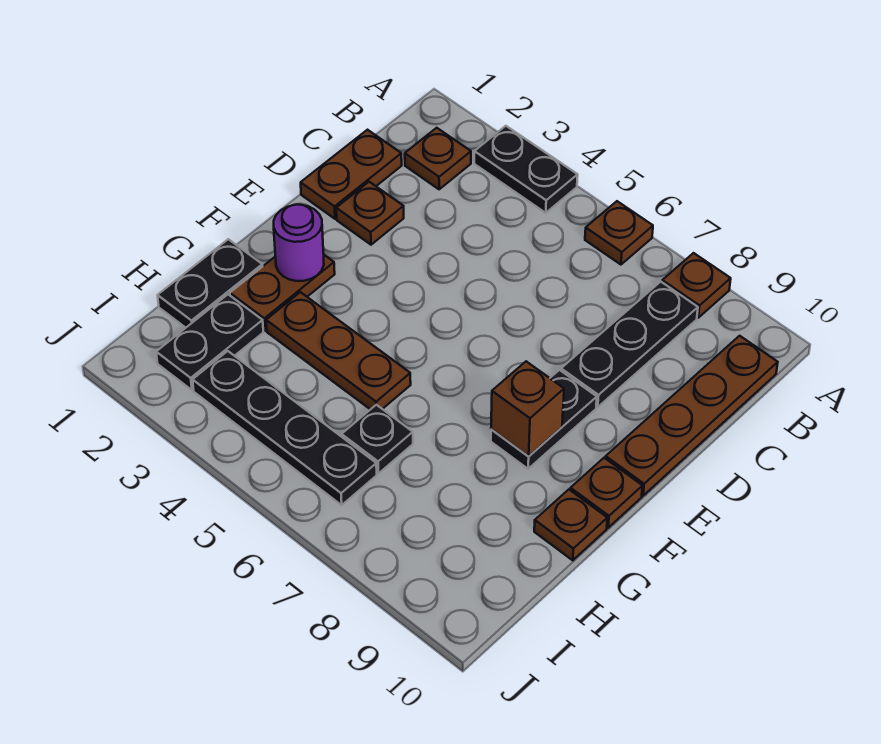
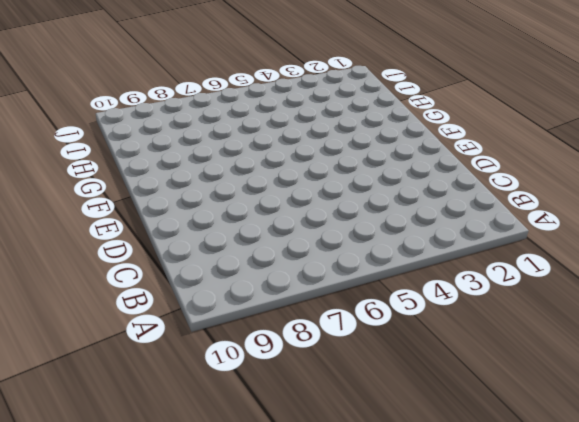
none -> black plate A3:A4 level 1
none -> brown plate A6 level 1
none -> brown plate A8 level 1

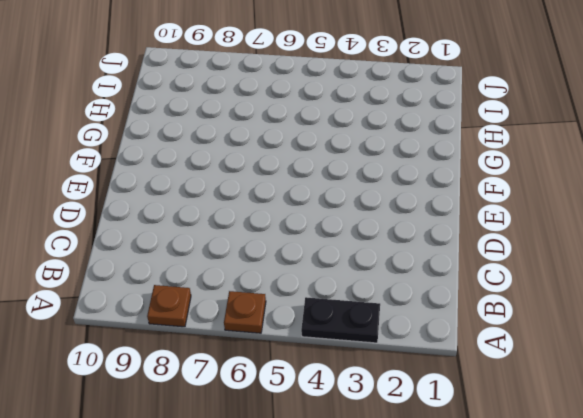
none -> brown plate B2 level 1
none -> black plate B8:D8 level 1
none -> brown plate B10:E10 level 1

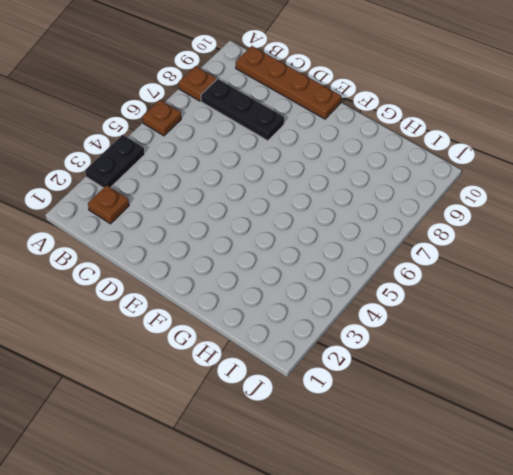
none -> brown plate C1:D1 level 1
none -> brown plate D2 level 1
none -> black plate E8:F8 level 1

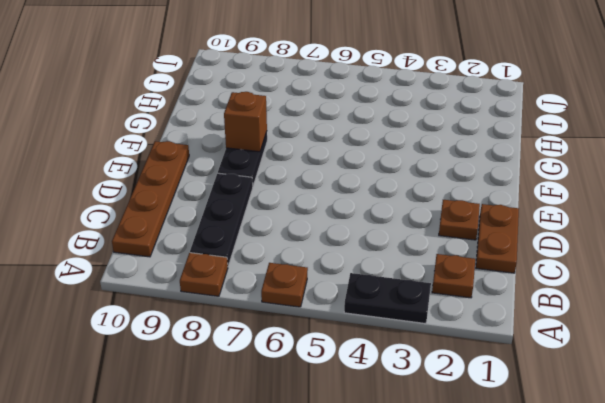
none -> brown plate F2:G2 level 1
none -> brown plate F10 level 1
none -> black plate G1:H1 level 1

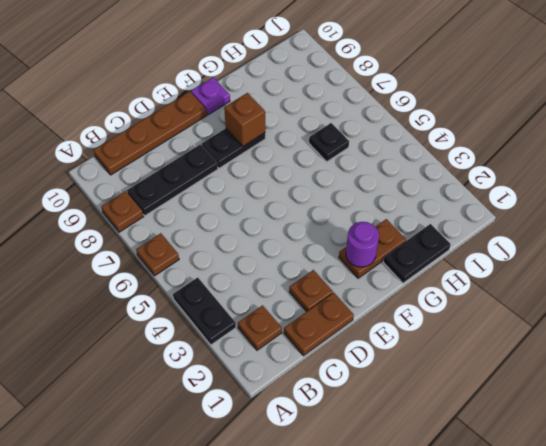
purple plate F10 level 1 -> brown plate F10 level 1
none -> brown plate G3:G5 level 1
none -> brown plate G10 level 1
none -> black plate H2:I2 level 1

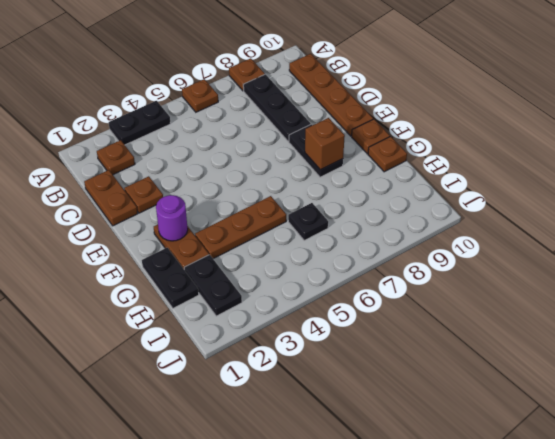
none -> black plate I3:I6 level 1

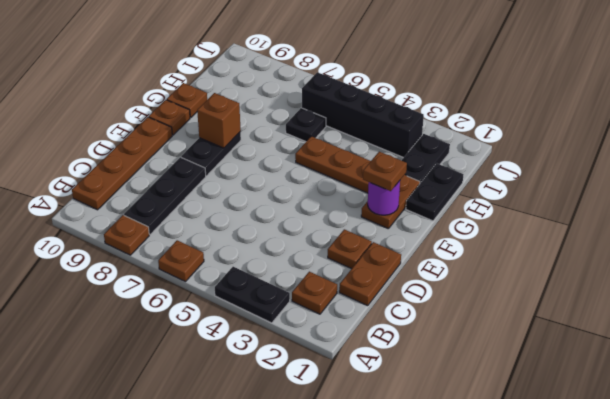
brown plate F2 level 3 -> none
black brick I3:I6 level 1 -> black plate I3:I6 level 1

